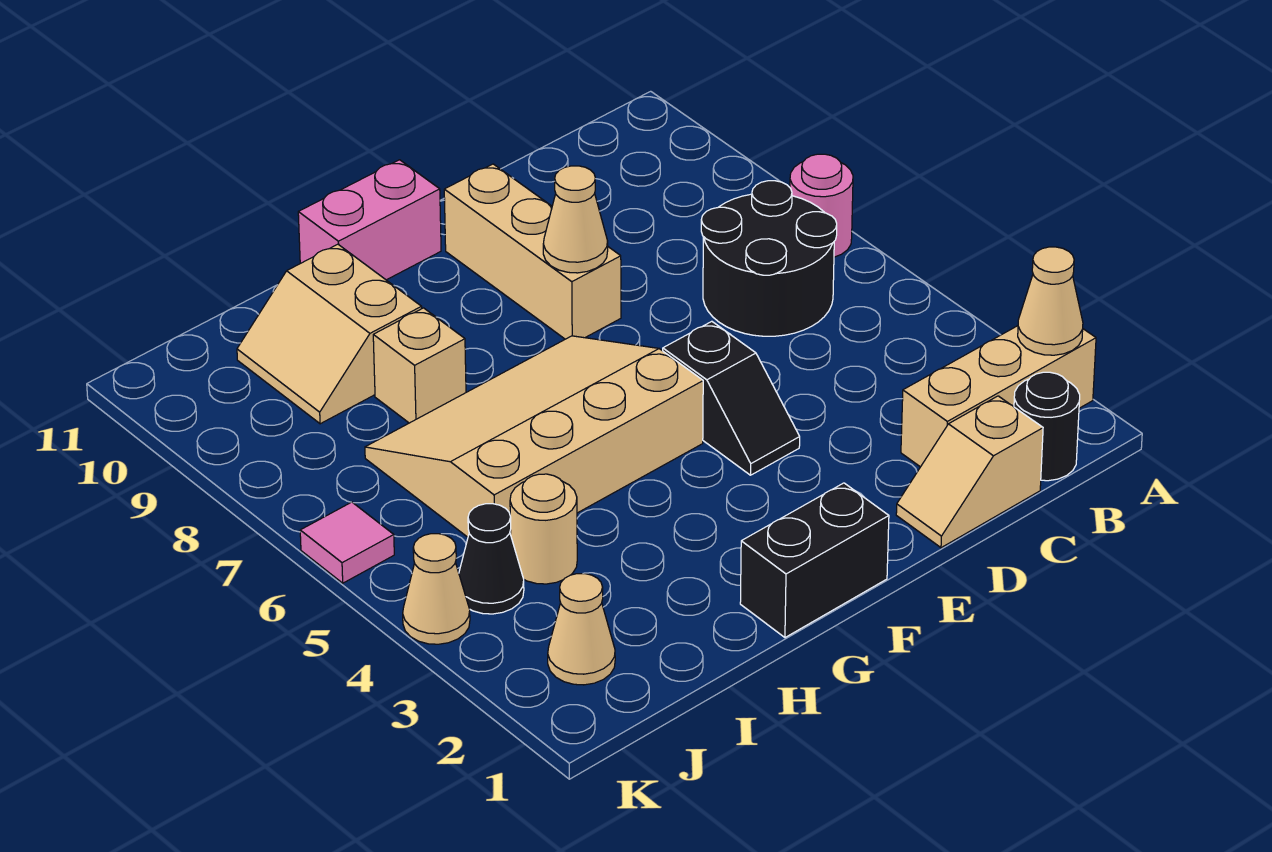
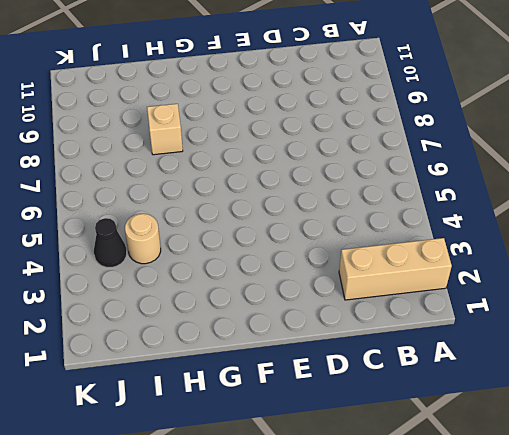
none -> pink round brick A7 level 1
none -> black round brick B1 level 1
none -> black round brick B6:C7 level 1

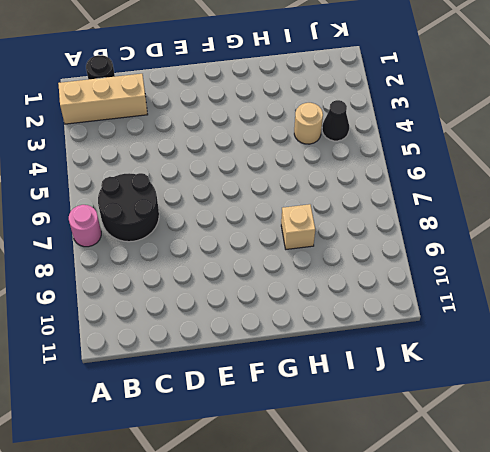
none -> tan slope C1:D1 level 1 top C
none -> black slope E4:E5 level 1 top 5
none -> tan brick E8:E10 level 1

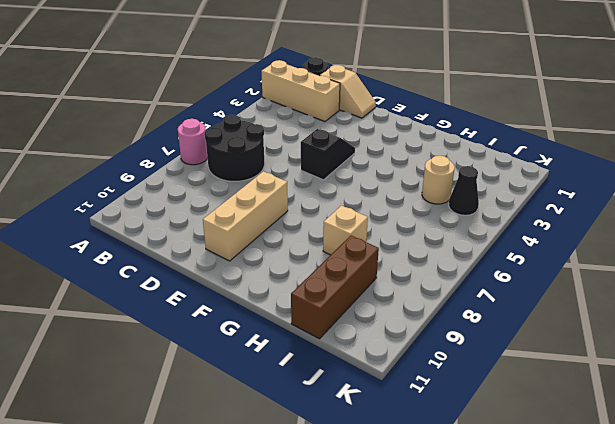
brown brick I9:I11 level 1 -> tan slope H9:I10 level 1 top H
none -> black brick F1:G1 level 1
none -> tan slope F5:I7 level 1 top 5
none -> pink brick F11:G11 level 1

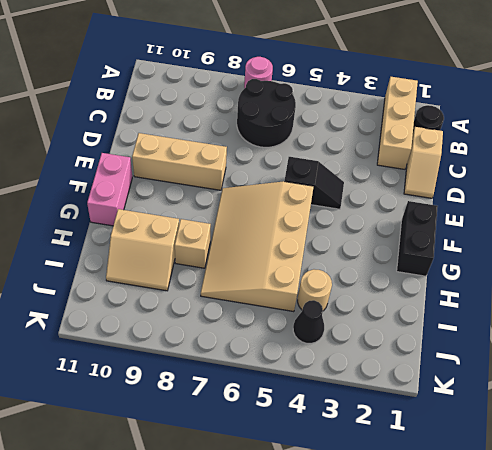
none -> tan cone J2 level 1
none -> tan cone K4 level 1
none -> pink tile K6 level 1

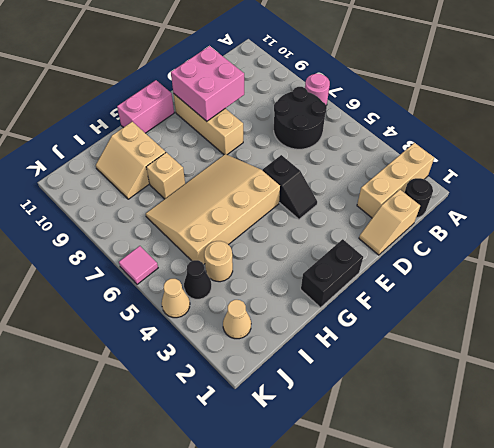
pink brick D9:E10 level 2 -> none
none -> tan cone A2 level 2
none -> tan cone E8 level 2

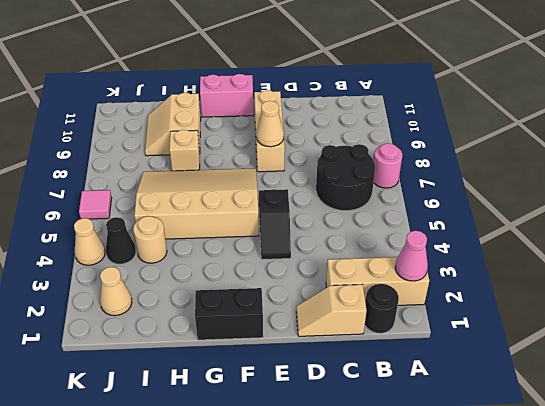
pink cone A2 level 2 -> tan cone A2 level 2

